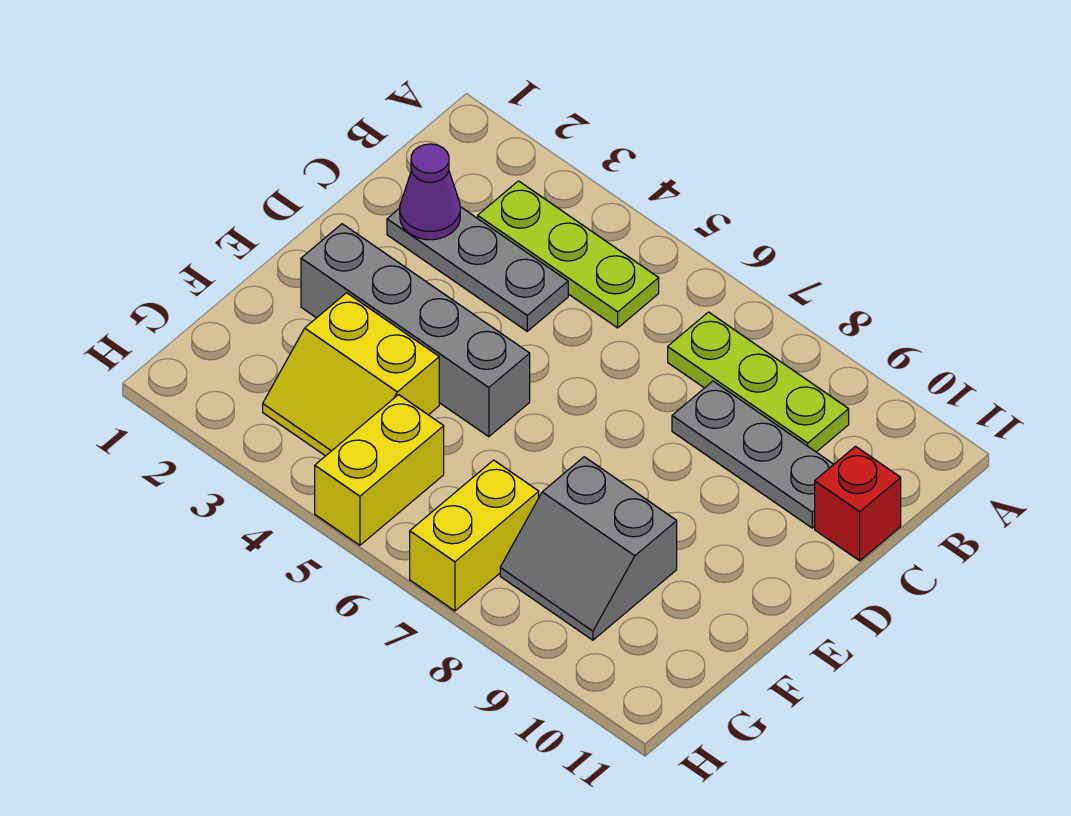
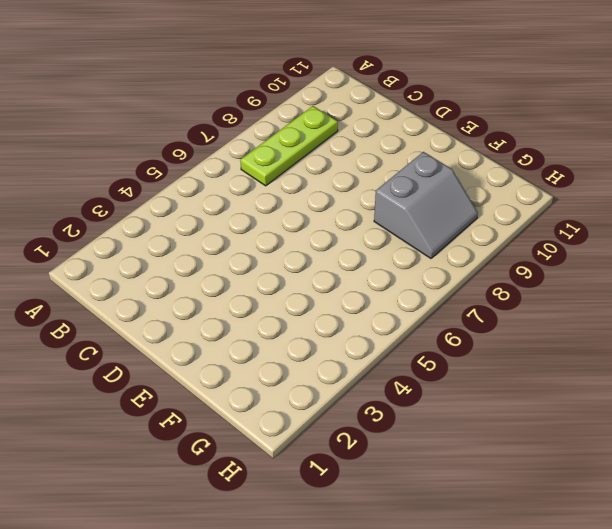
none -> lime plate B3:B5 level 1
none -> grey plate C2:C4 level 1

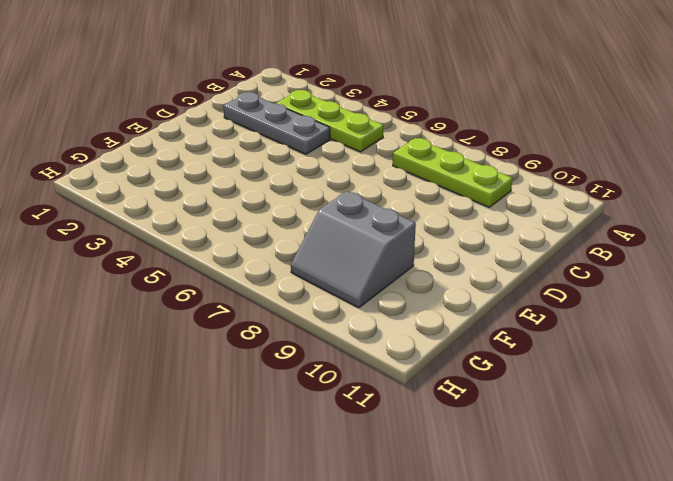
none -> grey plate C8:C10 level 1
none -> red brick C11 level 1

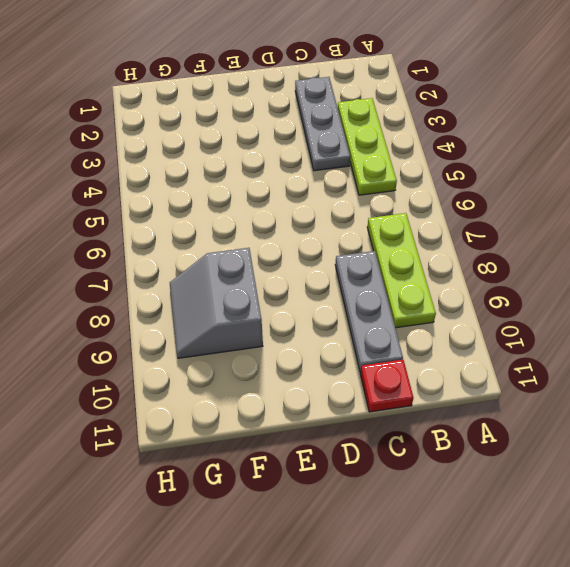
red plate C11 level 1 -> red brick C11 level 1
none -> grey brick E2:E5 level 1
none -> yellow slope F3:G4 level 1 top F

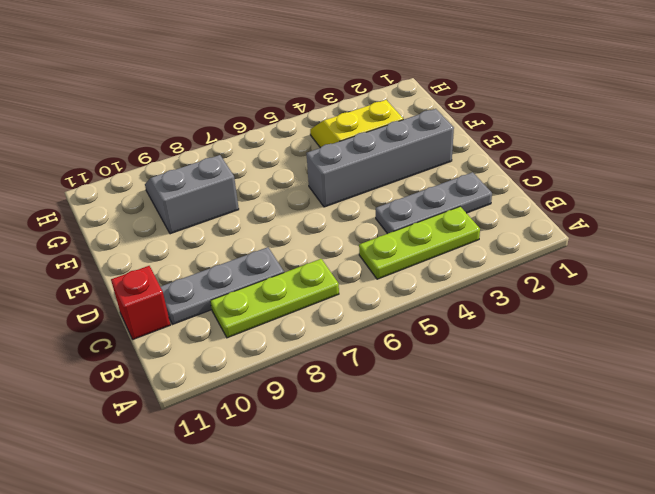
none -> yellow brick G5:H5 level 1
none -> yellow brick G7:H7 level 1

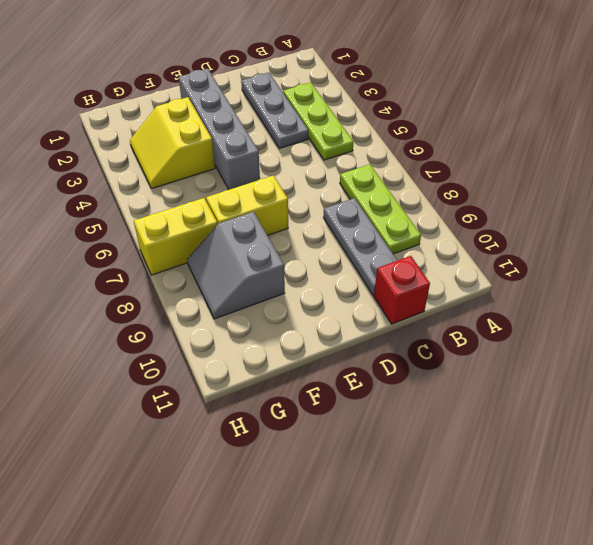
yellow brick E7:F7 level 1 -> yellow brick G5:H5 level 1
none -> purple cone C2 level 2

